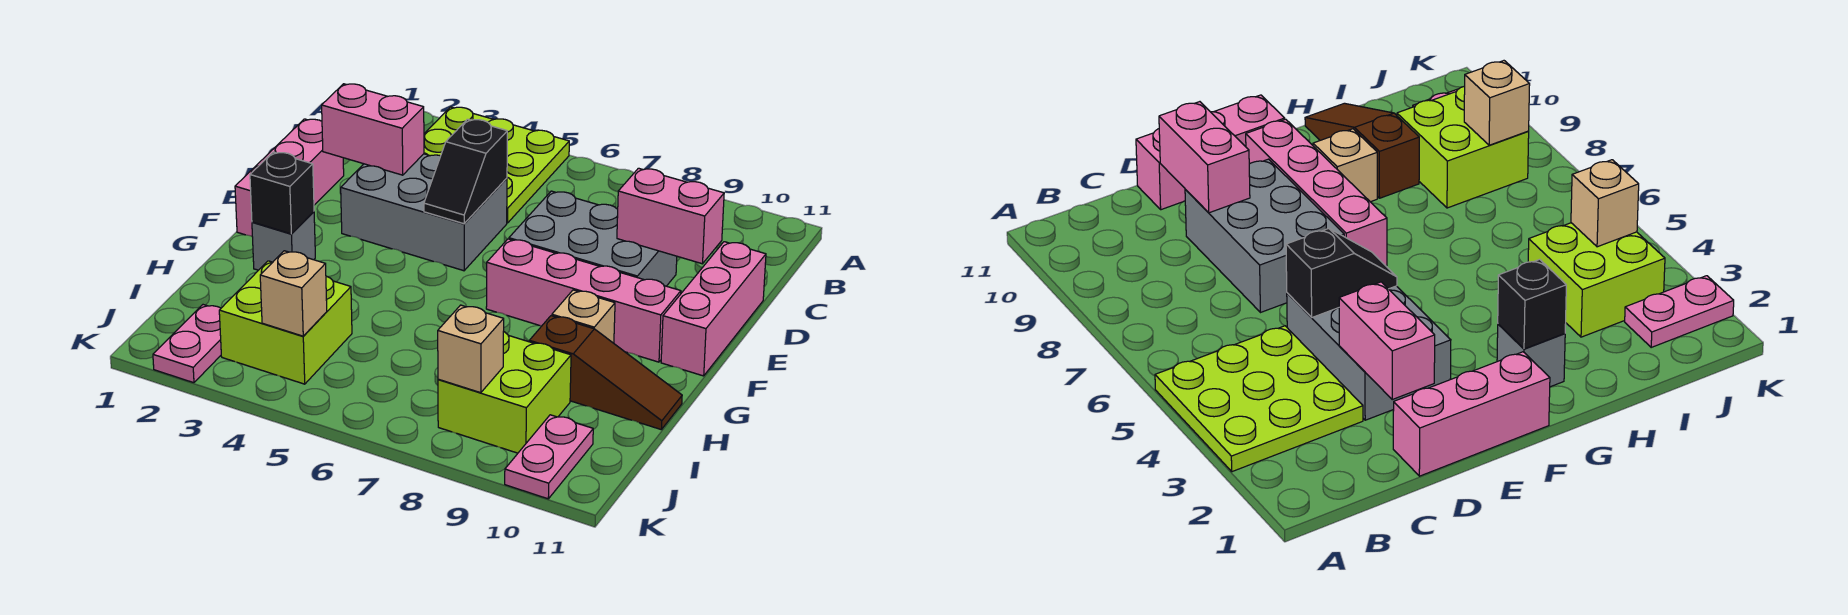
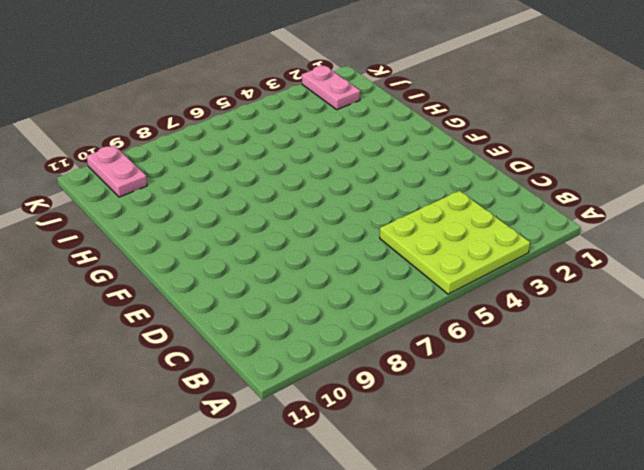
none -> pink brick D1:F1 level 1
none -> grey brick D3:E5 level 1
none -> grey brick D7:E9 level 1

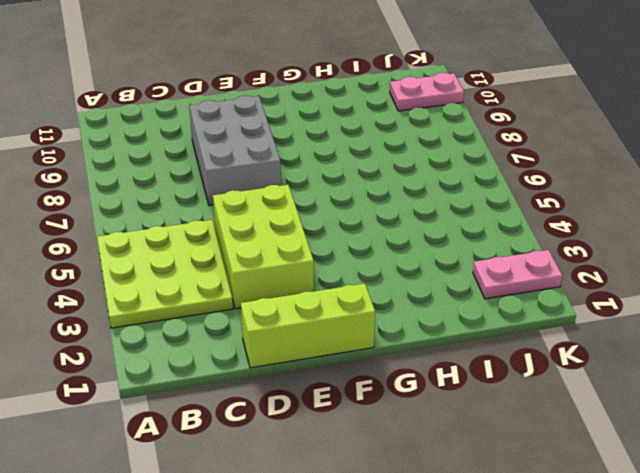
lime brick D1:F1 level 1 -> pink brick D1:F1 level 1
lime brick D3:E5 level 1 -> grey brick D3:E5 level 1
none -> pink brick D11:F11 level 1
none -> pink brick F7:F10 level 1
none -> grey brick G2 level 1

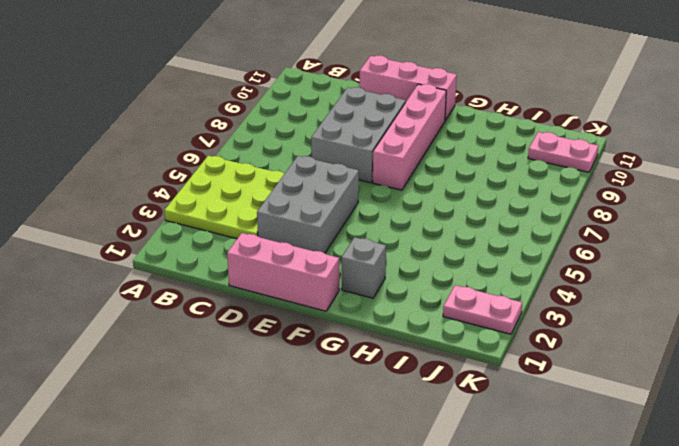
none -> tan brick G9 level 1
none -> brown slope H9:H11 level 1 top 9
none -> lime brick I3:J4 level 1

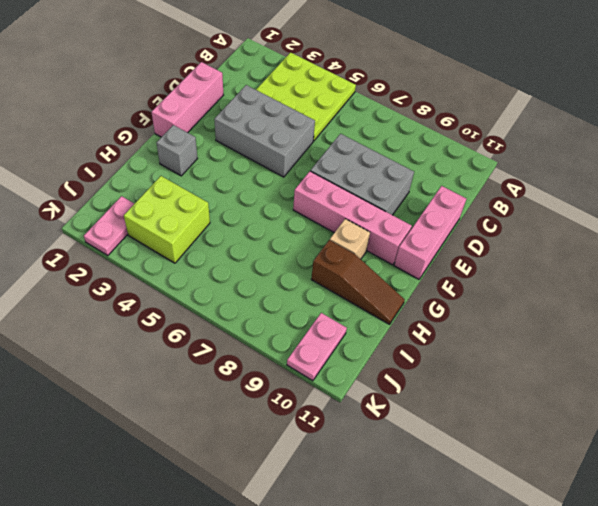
none -> lime brick I8:J9 level 1
none -> pink brick D2:D3 level 2
none -> black slope D5:E5 level 2 top D

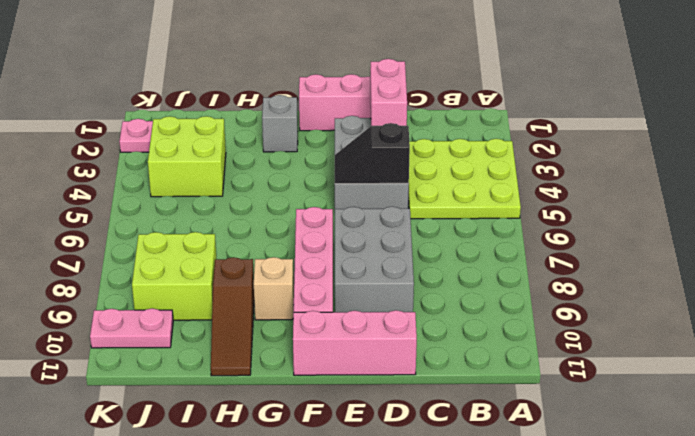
none -> pink brick D9:D10 level 2
none -> black brick G2 level 2
none -> tan brick J4 level 2

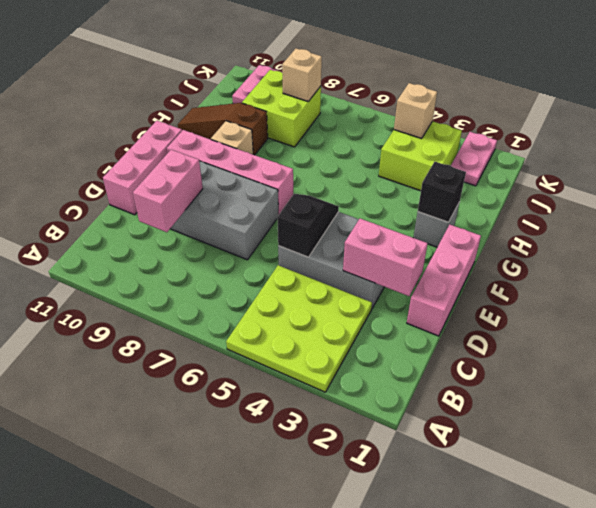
pink brick C9:D9 level 2 -> pink brick D9:D10 level 2

